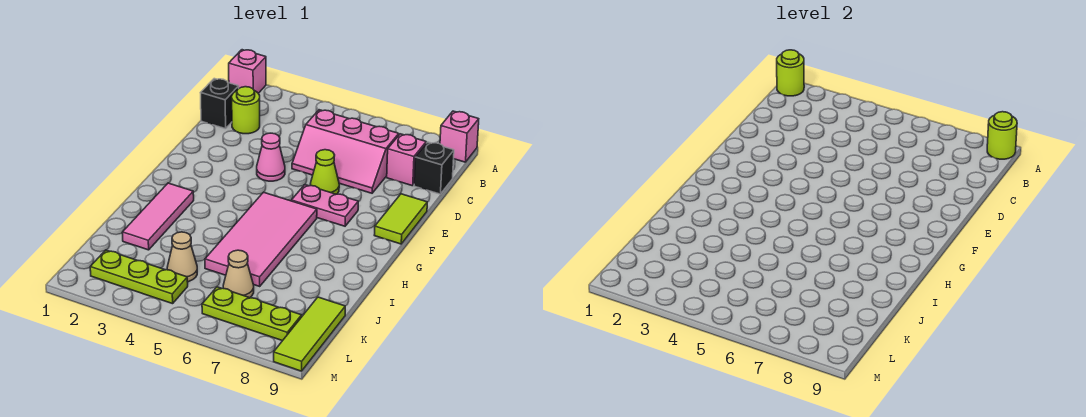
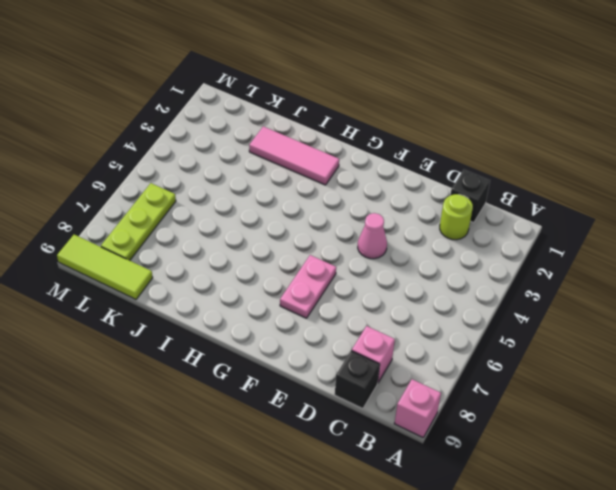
none -> pink brick A1 level 1
none -> pink slope C5:D7 level 1 top C
none -> lime cone E6 level 1

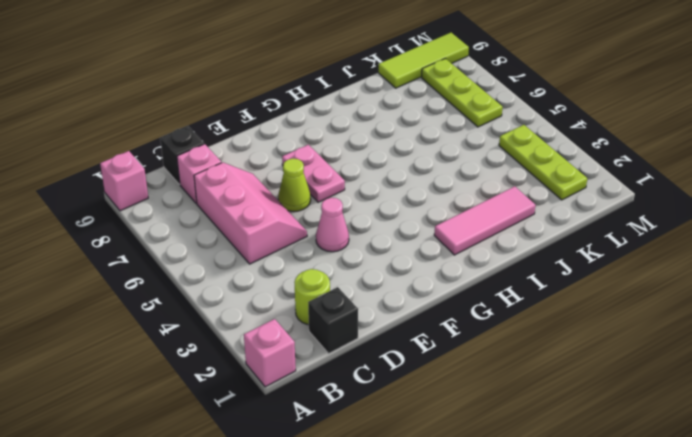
none -> lime tile E9:F9 level 1
none -> pink tile G5:J6 level 1
none -> tan cone K4 level 1

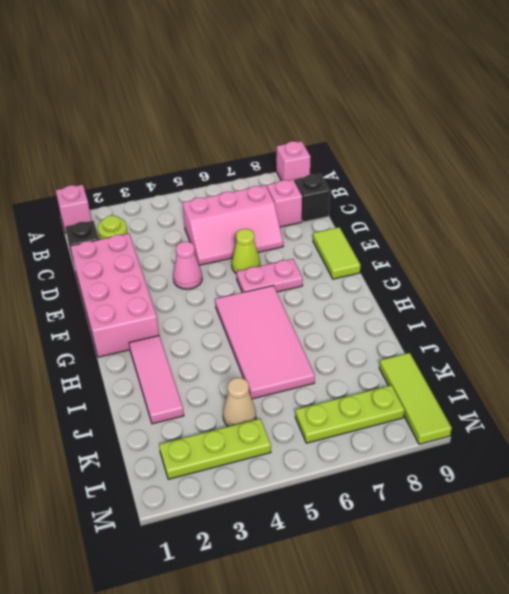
pink brick D1:G2 level 1 -> none
none -> tan cone K6 level 1
none -> lime round brick A1 level 2
none -> lime round brick A9 level 2

